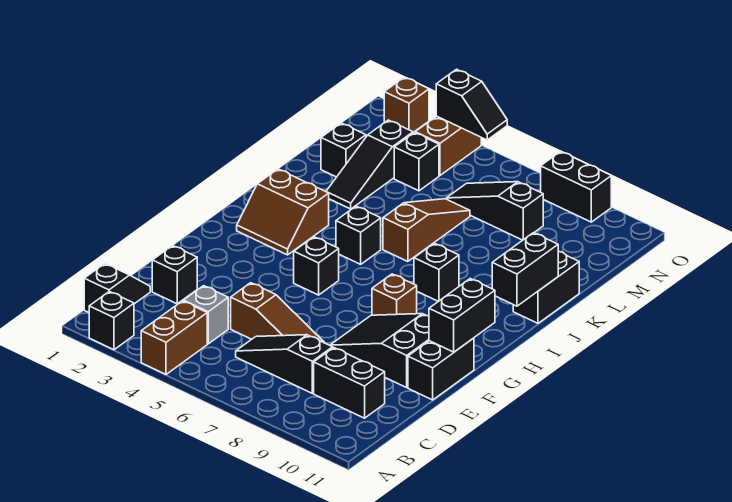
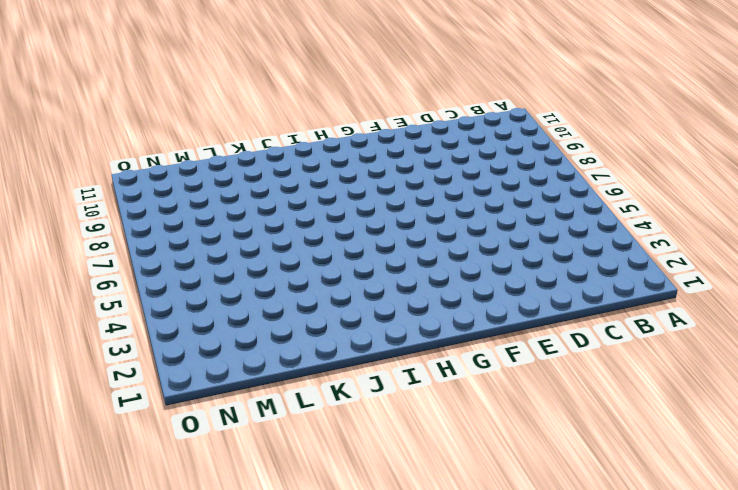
none -> black brick A2 level 1
none -> brown brick A4:B4 level 1
none -> black slope B1:C1 level 1 top B

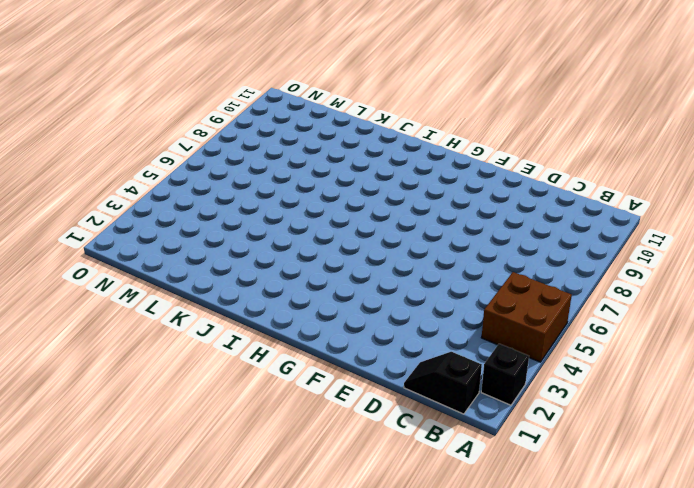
brown brick A4:B5 level 1 -> brown brick A4:B4 level 1
none -> grey brick C4 level 1
none -> black slope C6:C8 level 1 top 8
none -> black brick C9:C10 level 1

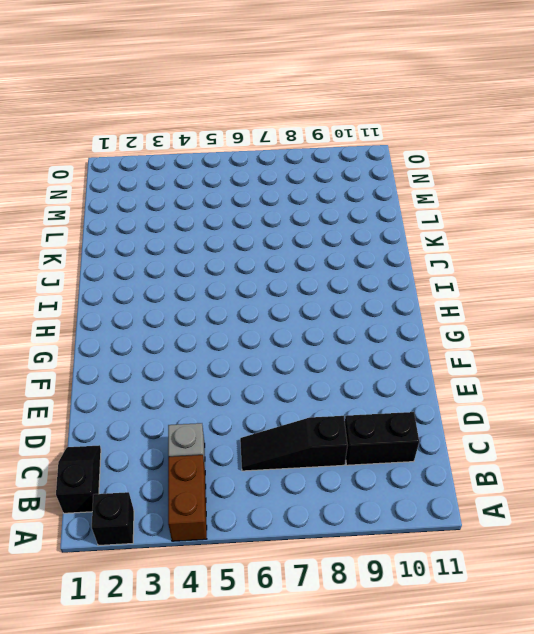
none -> black brick D2 level 1
none -> brown slope D5:D7 level 1 top 5
none -> black slope E8:F10 level 1 top 10

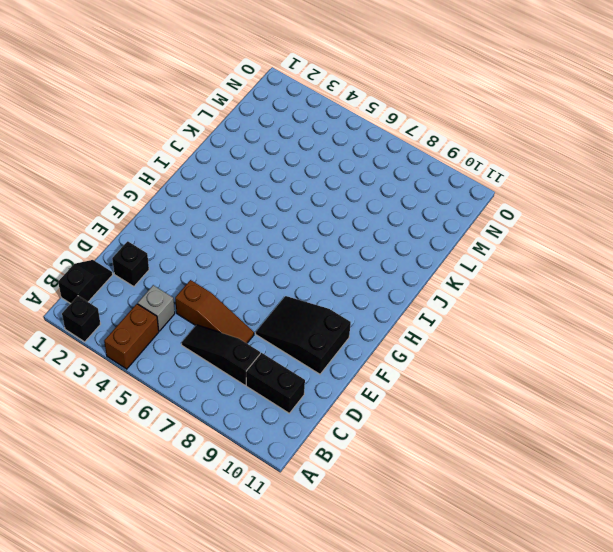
none -> black brick E11:F11 level 1
none -> black brick G5 level 1
none -> brown brick G8 level 1

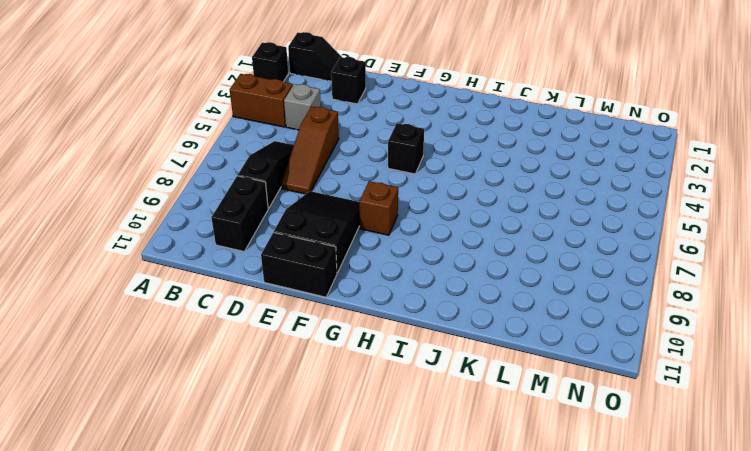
none -> brown slope H2:I3 level 1 top I
none -> black brick I5 level 1
none -> black brick I8 level 1

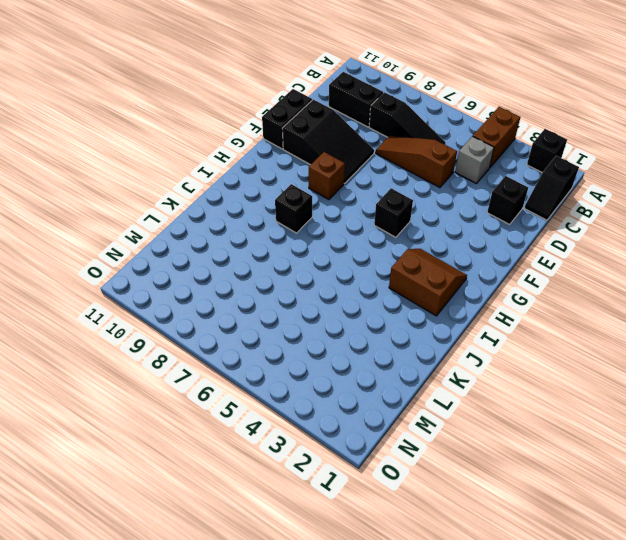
none -> black brick I5 level 1
none -> brown slope J6:L6 level 1 top J
none -> black brick J11:K11 level 1

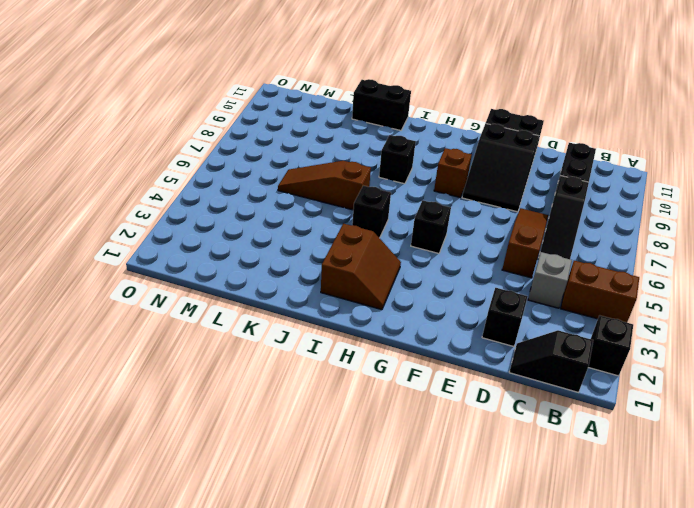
none -> black slope K3:M3 level 1 top M
none -> black brick L2 level 1
none -> black brick M4 level 1

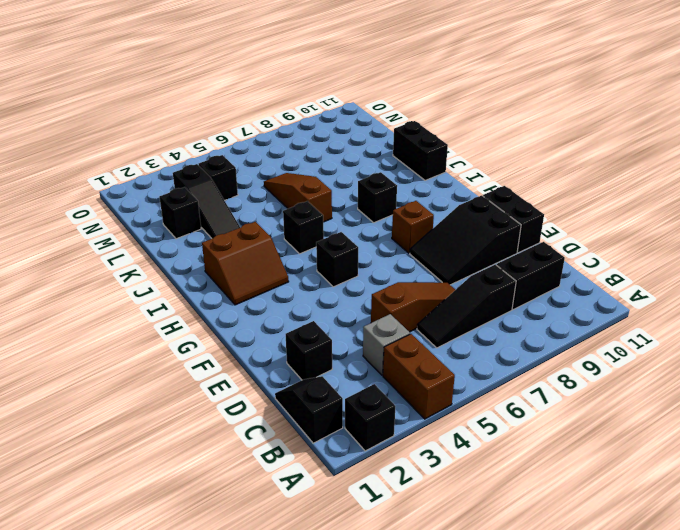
none -> black slope M6:M8 level 1 top 8
none -> brown brick N4:O4 level 1
none -> brown brick O2 level 1

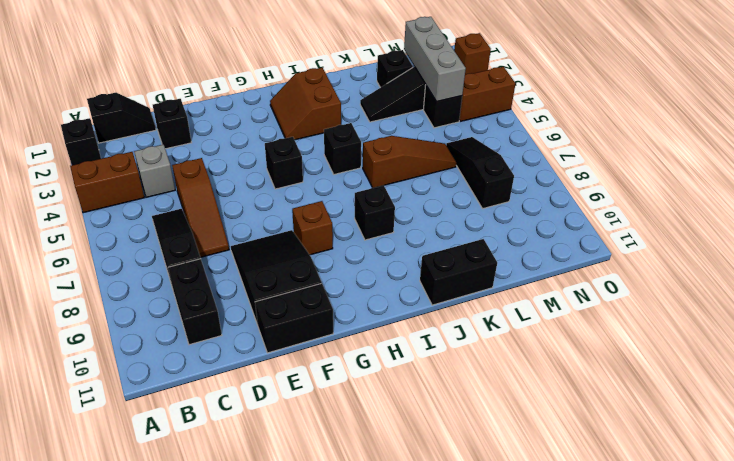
grey brick M2:M4 level 2 -> none
none -> black brick O8:O9 level 1
none -> black brick F11:G11 level 2
none -> black brick I11:J11 level 2

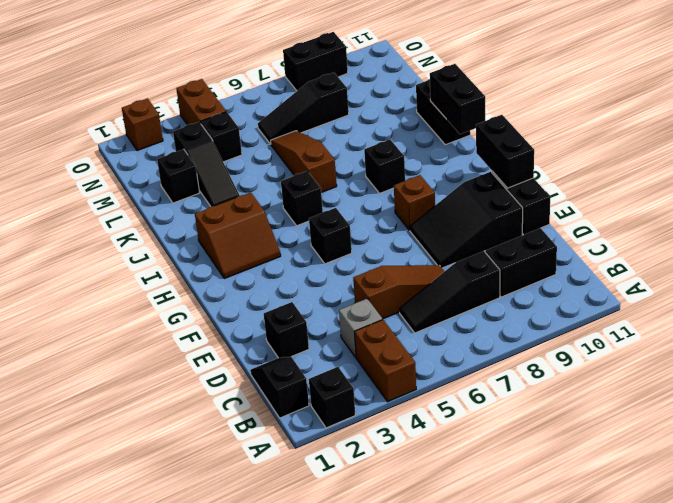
none -> black slope O4:O5 level 2 top 4

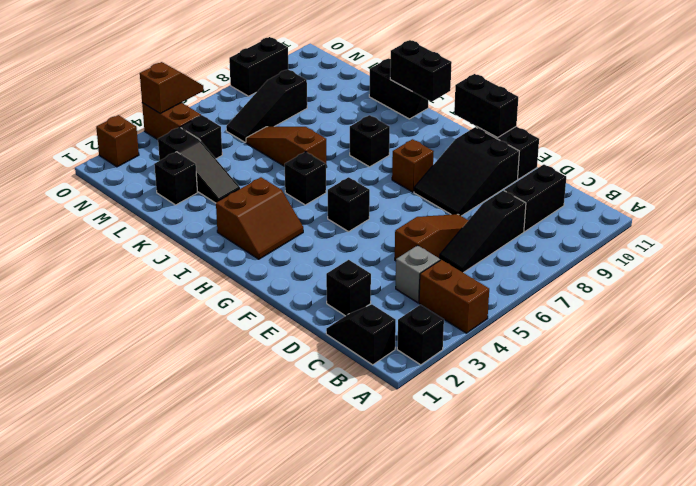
brown slope O4:O5 level 2 top 4 -> black slope O4:O5 level 2 top 4

